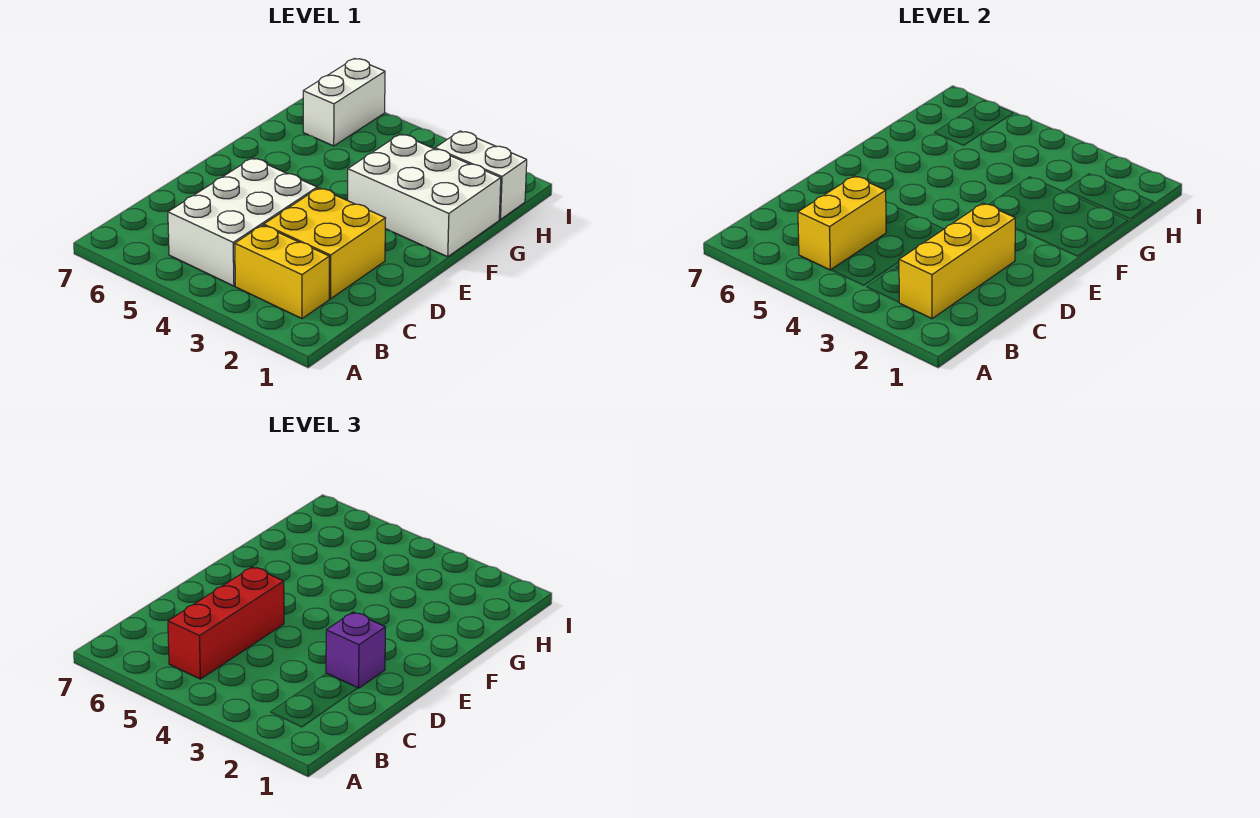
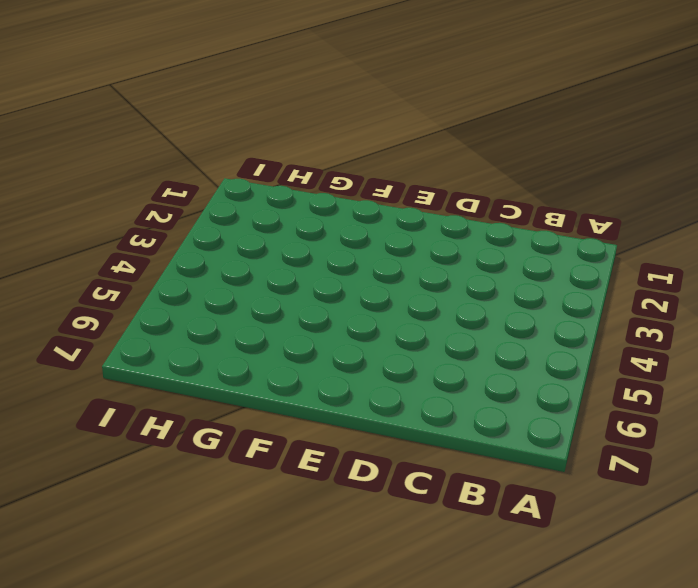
none -> yellow brick B2:B3 level 1
none -> white brick B4:D5 level 1

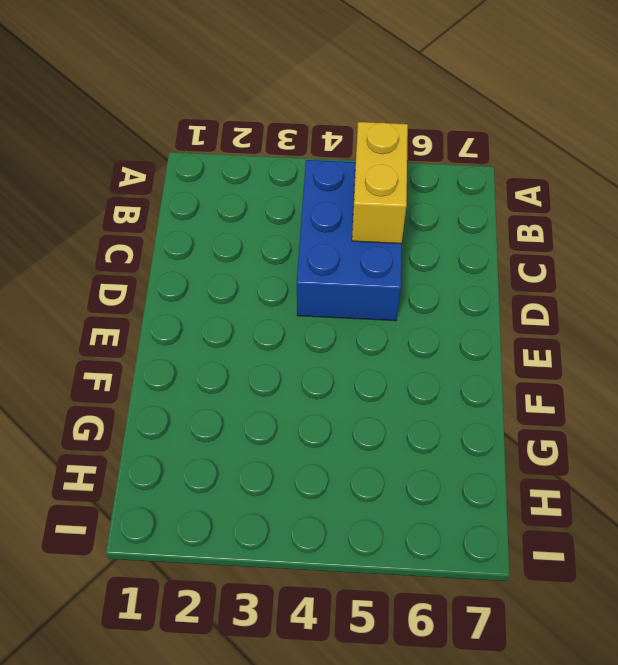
blue brick B4:D5 level 1 -> white brick B4:D5 level 1
none -> yellow brick B2:B3 level 1
none -> yellow brick C2:D3 level 1

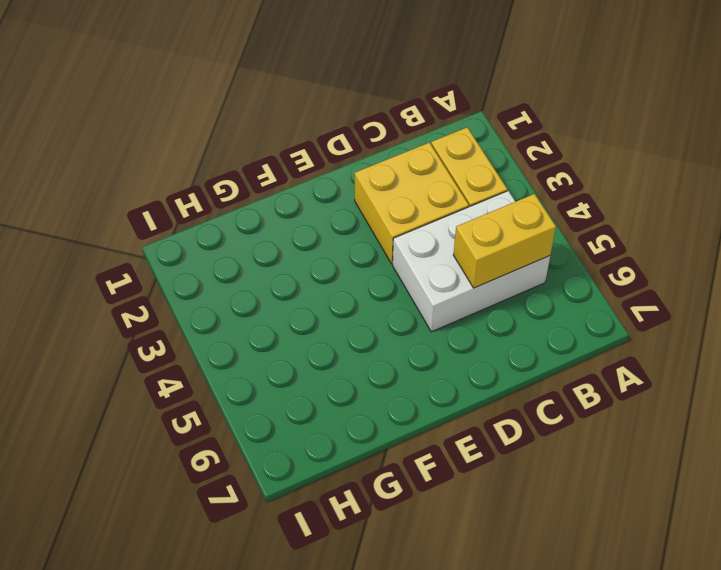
none -> white brick F1:G3 level 1
none -> white brick H1:H2 level 1

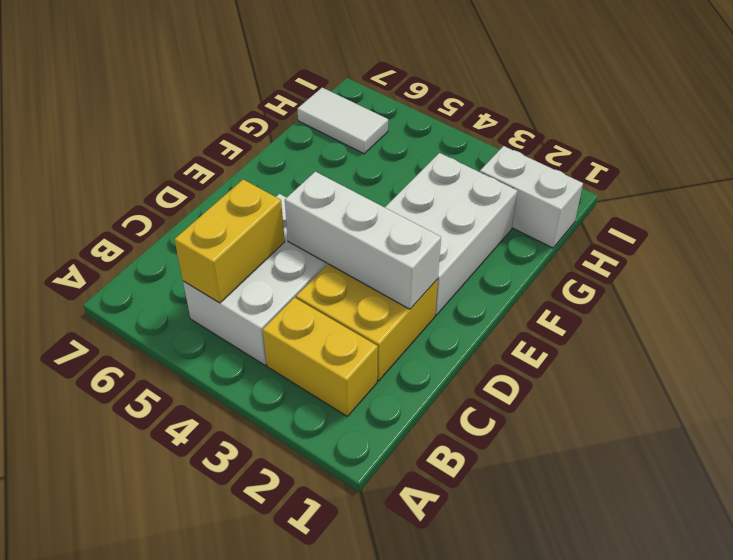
white brick D2:D4 level 2 -> yellow brick B2:D2 level 2
white brick E2:G3 level 1 -> white brick F1:G3 level 1
white tile H6:H7 level 1 -> white brick H6:I6 level 1
none -> red brick B5:D5 level 3
none -> purple brick D2 level 3

